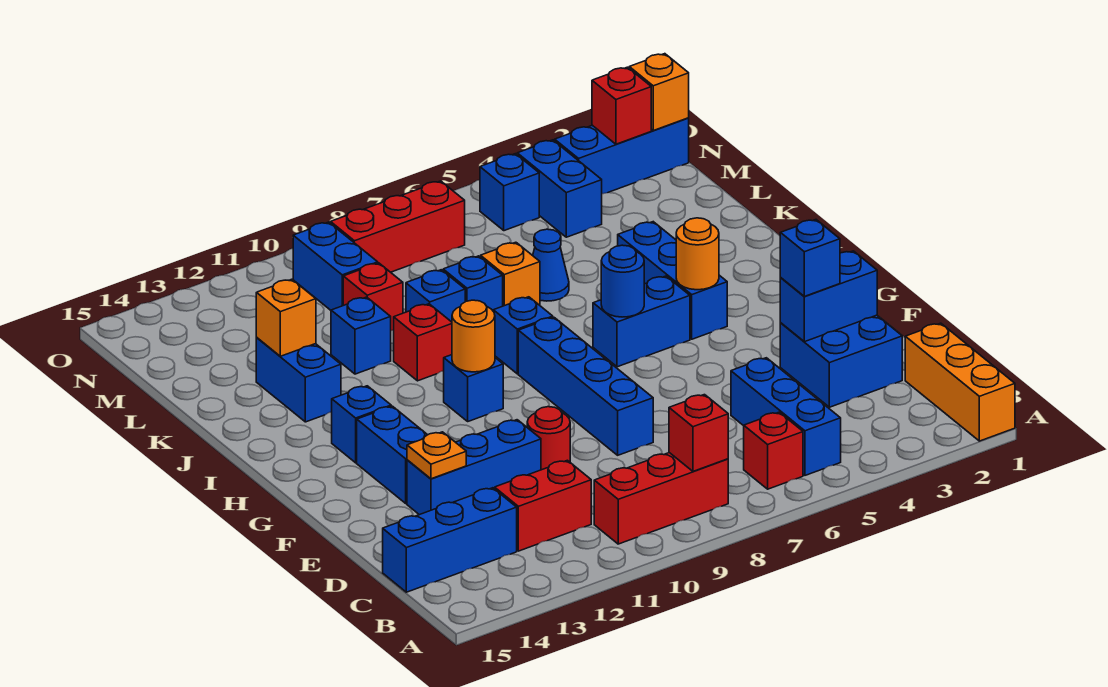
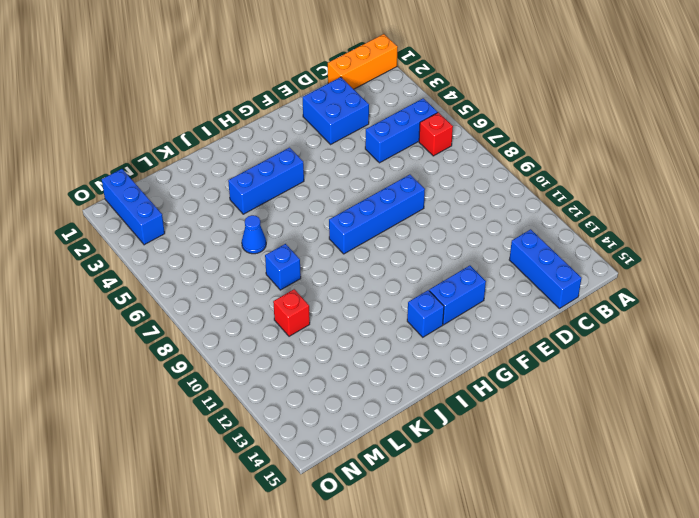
none -> red brick B8:B10 level 1
none -> red brick C11:C12 level 1
none -> red round brick E10 level 1
none -> blue brick E11:E13 level 1

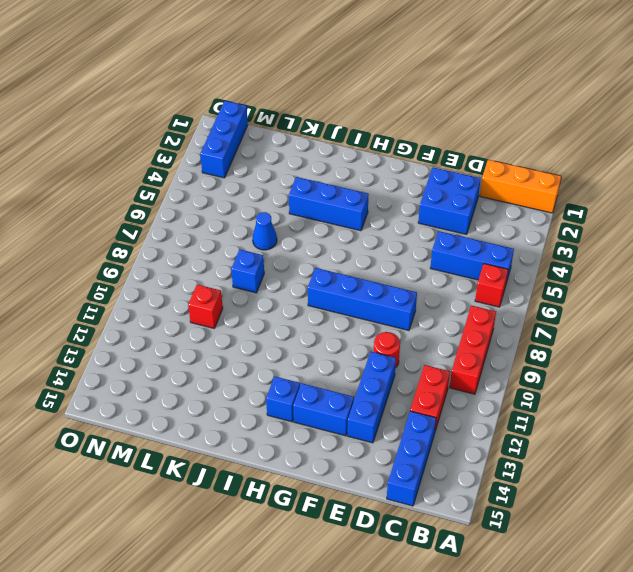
none -> blue brick H5:H6 level 1
none -> blue brick H10 level 1
none -> blue brick I8 level 1
none -> red brick J10 level 1

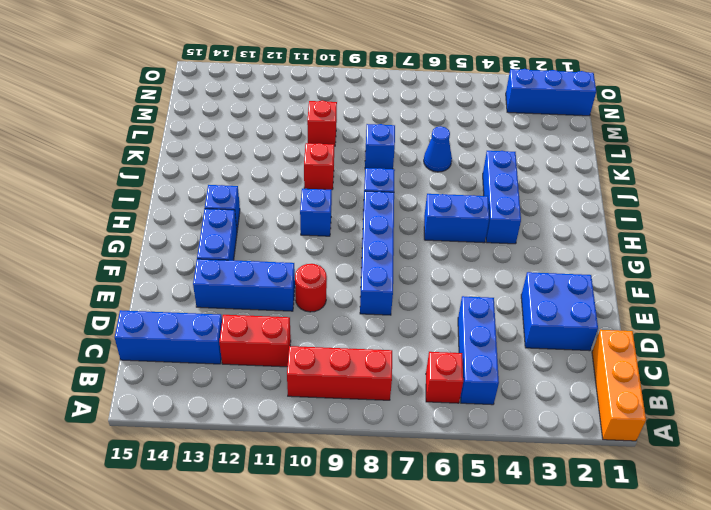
none -> blue brick J13:K13 level 1
none -> orange brick K7 level 1
none -> blue brick K9 level 1
none -> blue brick K11 level 1

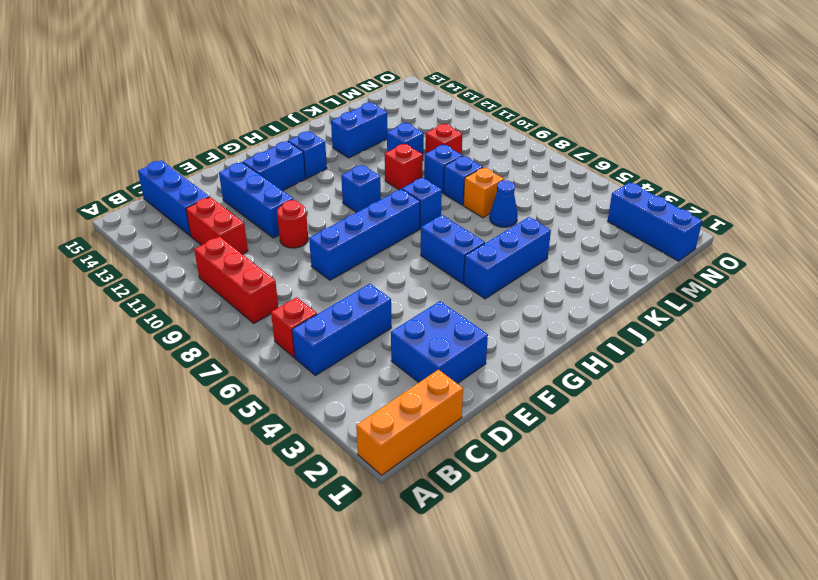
none -> blue brick M4:N4 level 1
none -> blue brick M10:N10 level 1
none -> blue brick N5 level 1
none -> red brick N7:N9 level 1

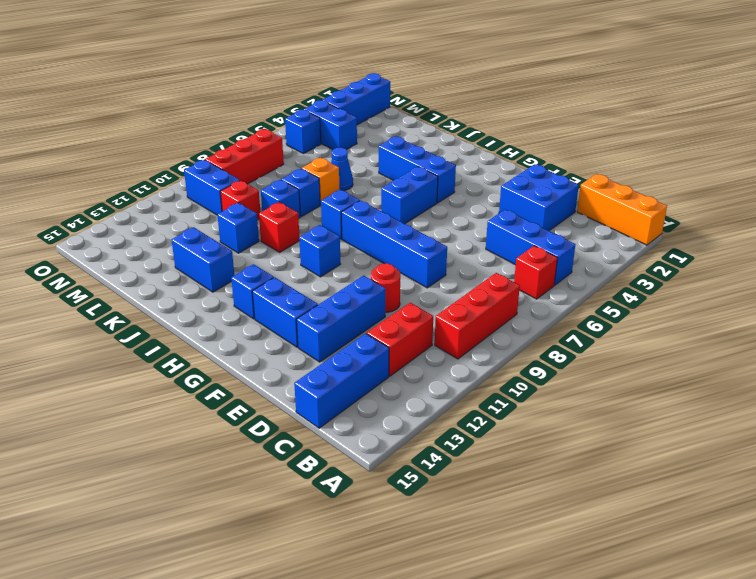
none -> red brick B8 level 2
none -> blue brick E2:E3 level 2
none -> orange plate E13 level 2
none -> orange round brick H4 level 2

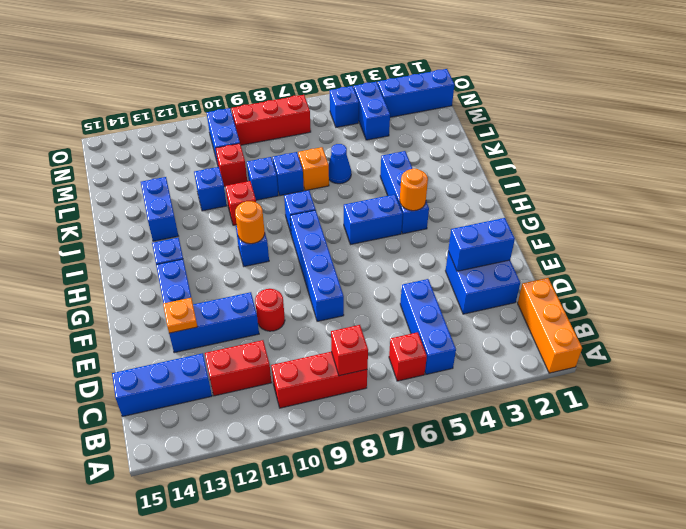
none -> blue round brick H6 level 2
none -> orange brick K13 level 2
none -> orange brick N1 level 2
none -> red brick N2 level 2

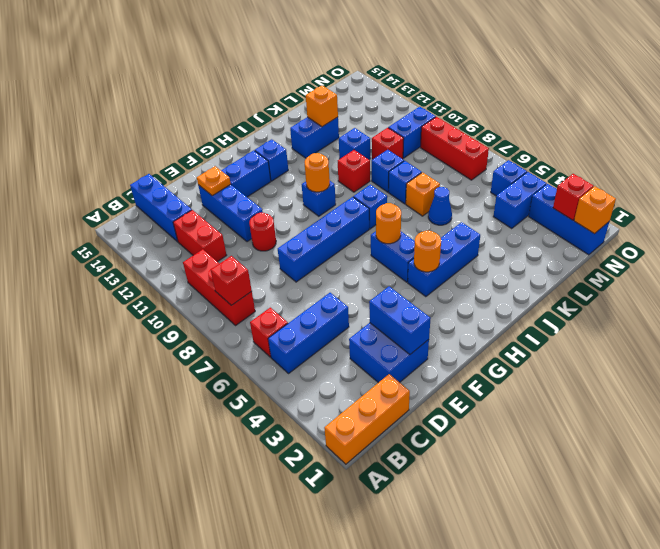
orange round brick H6 level 2 -> blue round brick H6 level 2
none -> blue brick E3 level 3

